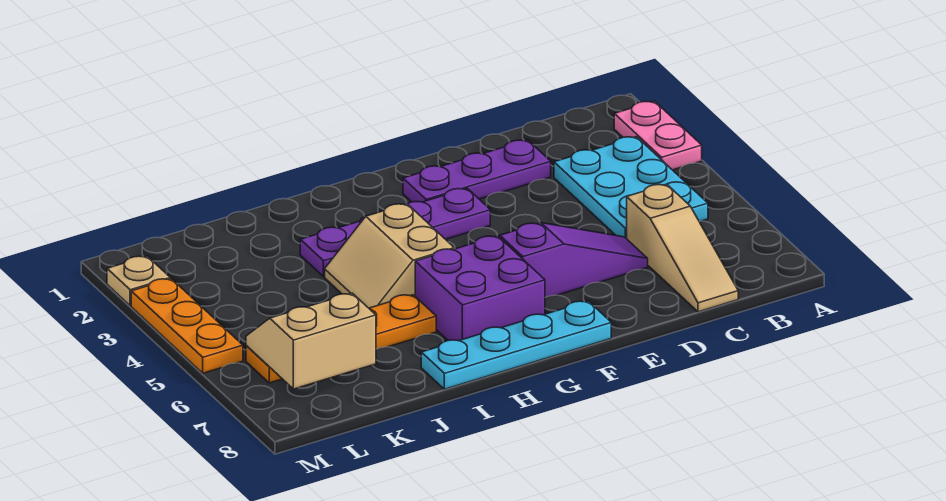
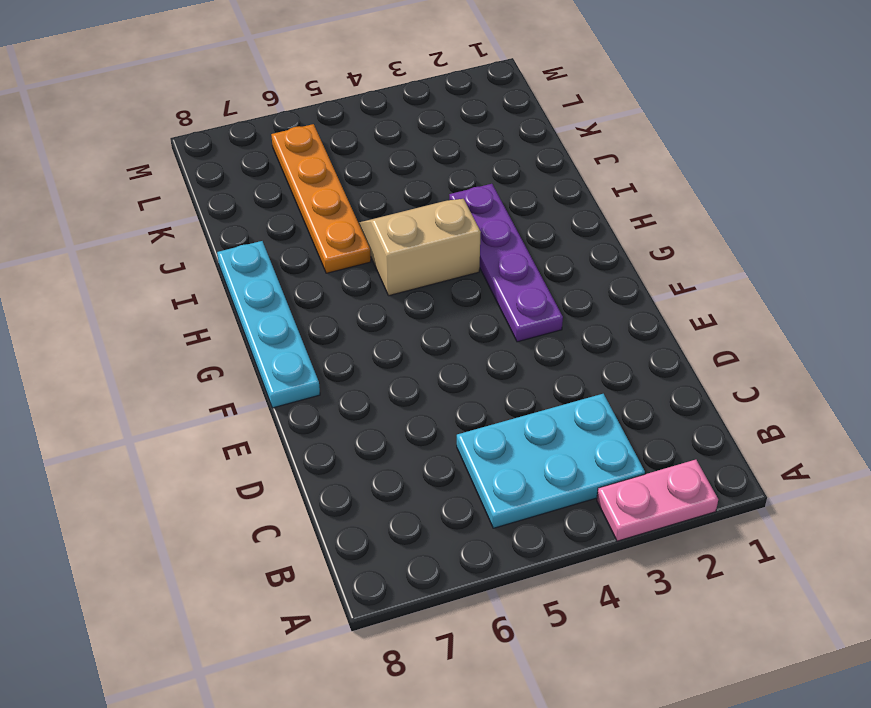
none -> tan slope C6:C8 level 1 top 6
none -> purple plate D2:F2 level 1
none -> purple slope D6:F6 level 1 top F

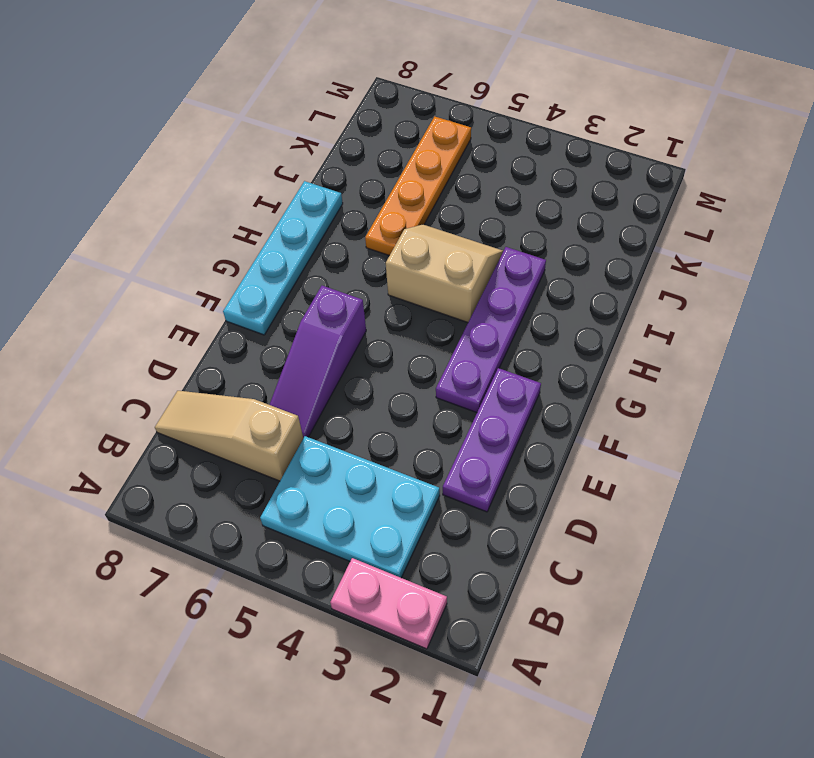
none -> purple brick G6:H7 level 1
none -> tan plate M2 level 1
none -> orange plate M3:M5 level 1

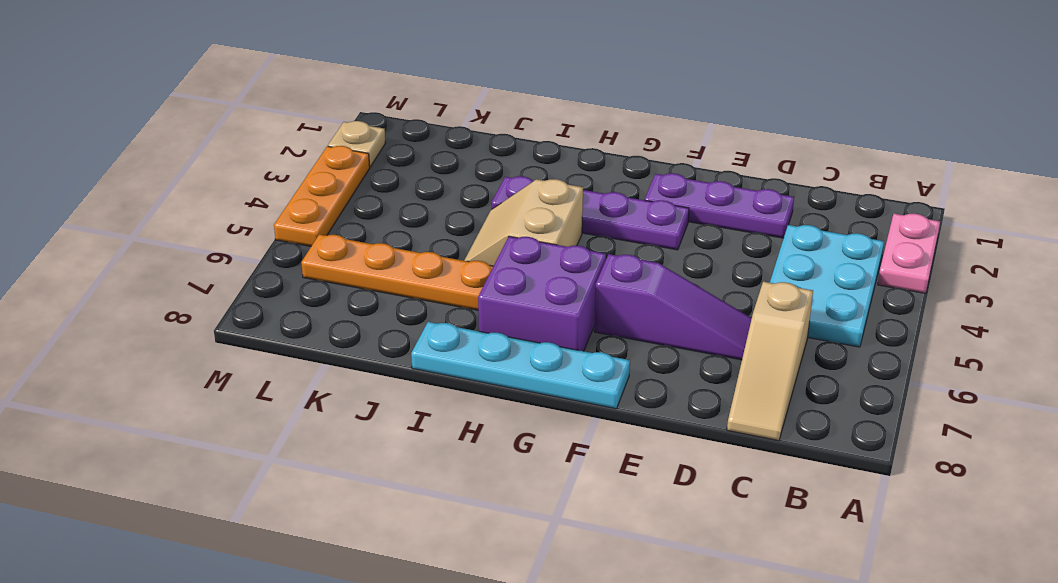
none -> tan slope K6:L7 level 2 top 7

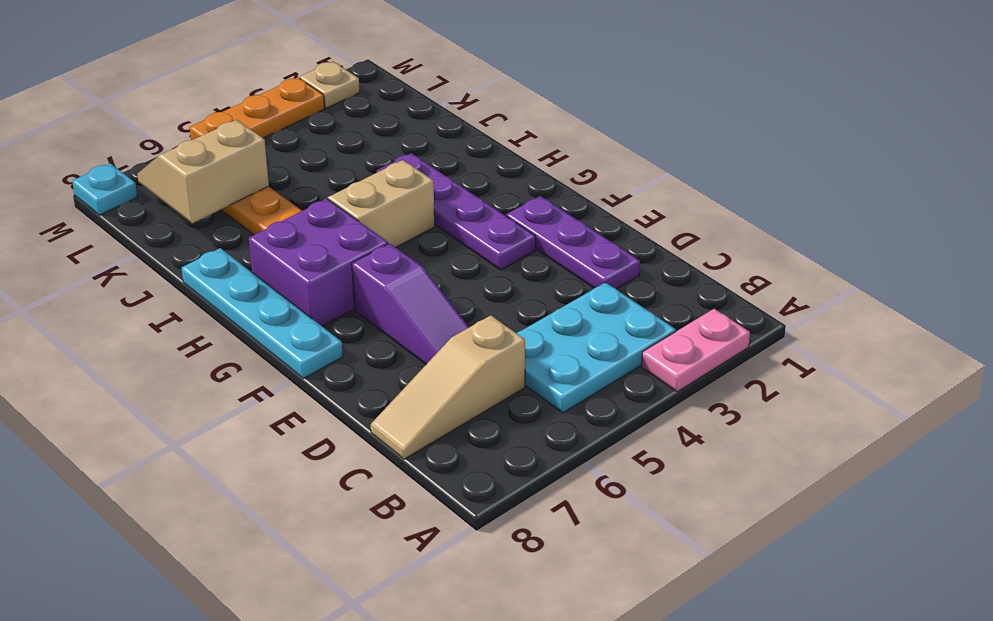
tan slope K6:L7 level 2 top K -> tan slope K6:L7 level 2 top 7
cyan plate M8 level 1 -> none

